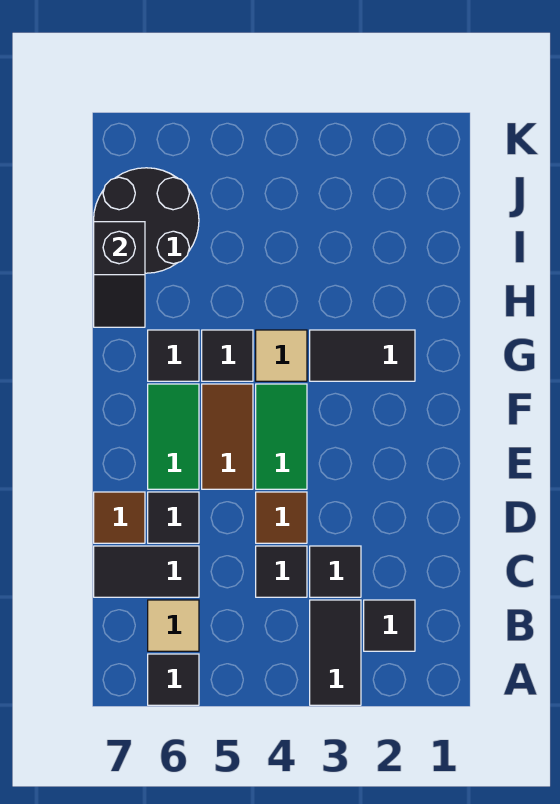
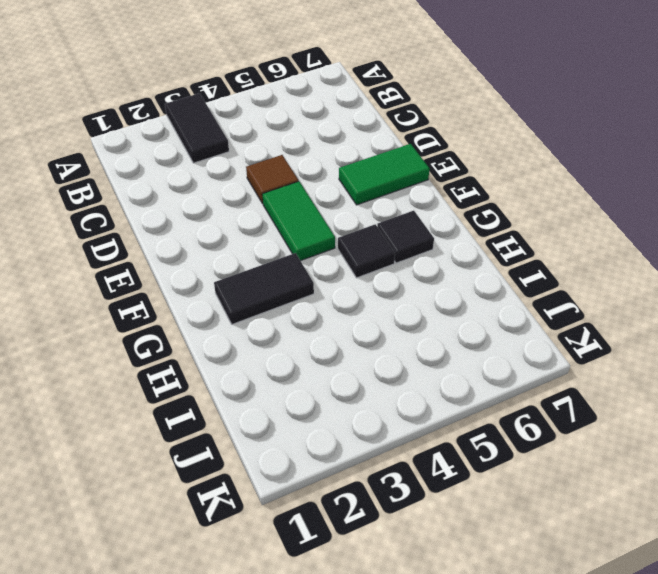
green tile E6:E7 level 1 -> green tile E6:F6 level 1
none -> black tile A6 level 1
none -> black tile B2 level 1
none -> tan tile B6 level 1

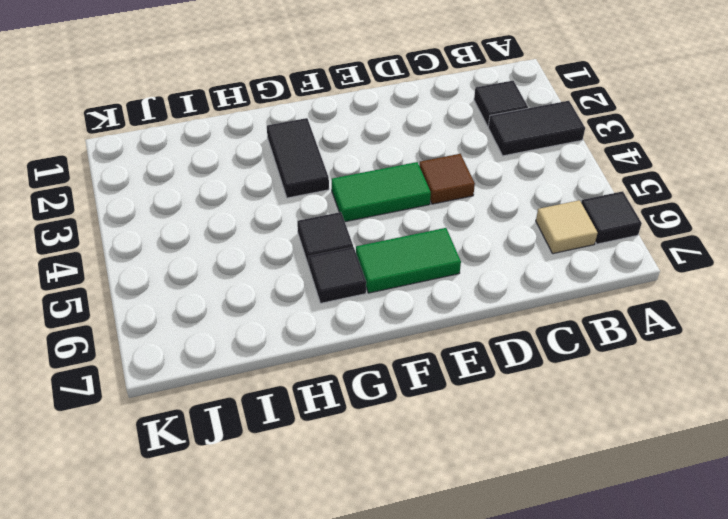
none -> black tile C3 level 1
none -> black tile C4 level 1
none -> black tile C6:C7 level 1

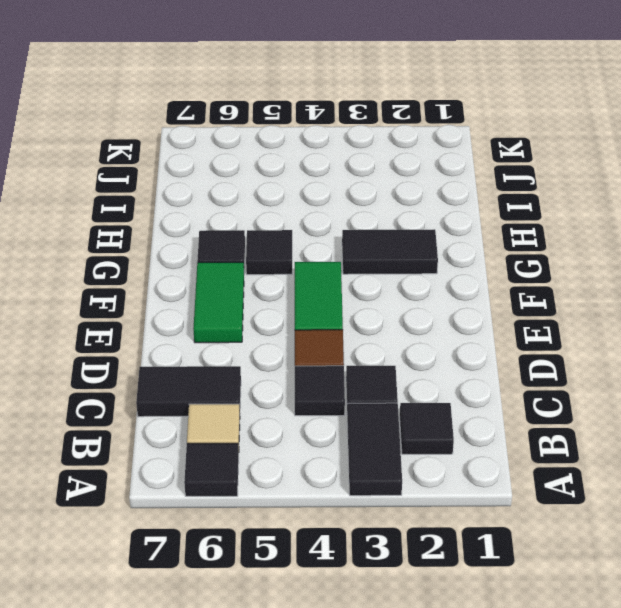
none -> black tile D6 level 1
none -> brown tile D7 level 1
none -> brown tile E5:F5 level 1

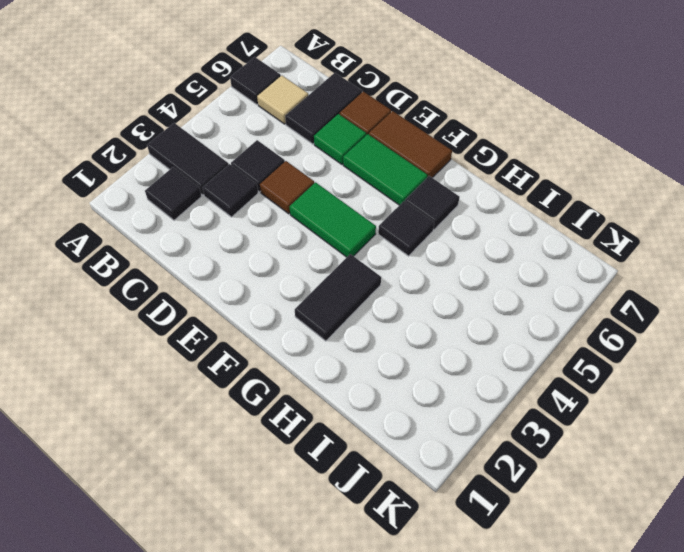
green tile D6 level 1 -> black tile D6 level 1
brown tile E7:F7 level 1 -> brown tile E5:F5 level 1
none -> tan tile G4 level 1
none -> black round brick I6:J7 level 1
none -> black slope H7:I7 level 2 top I

